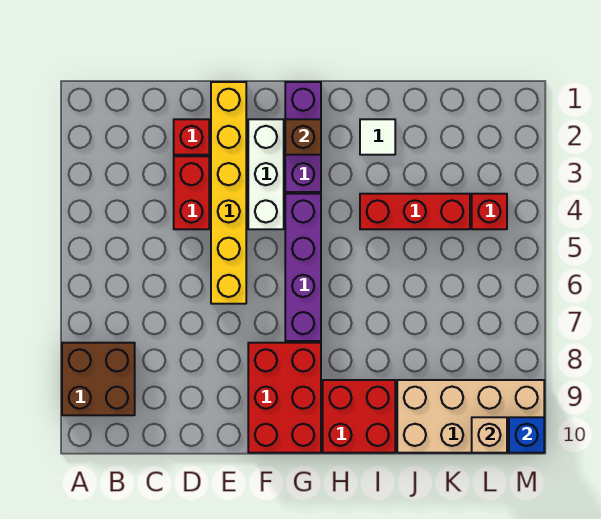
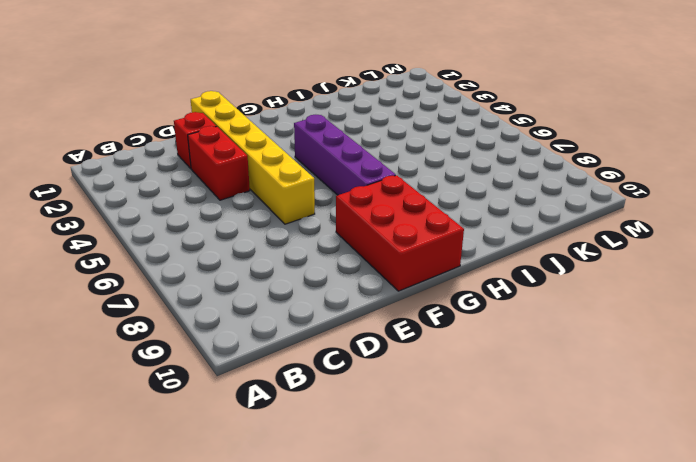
none -> brown brick A8:B9 level 1
none -> white brick F2:F4 level 1
none -> purple brick G1:G3 level 1

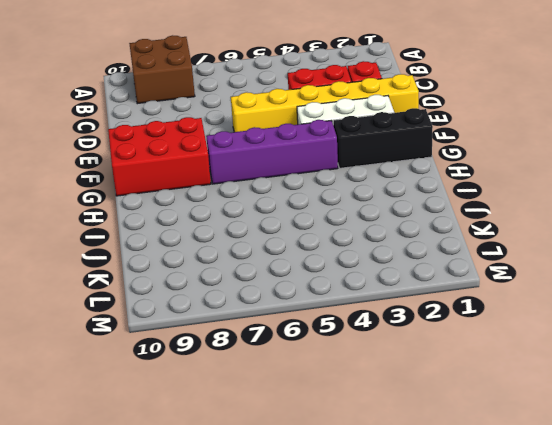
black brick G1:G3 level 1 -> purple brick G1:G3 level 1
none -> red brick H9:I10 level 1
none -> white tile I2 level 1
none -> red brick I4:K4 level 1

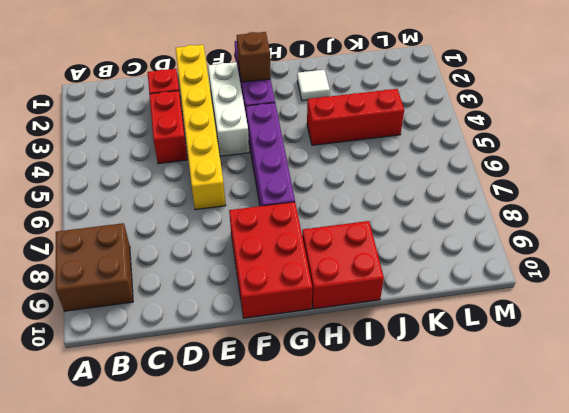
none -> tan brick J9:M10 level 1
none -> red brick L4 level 1
none -> tan brick L10 level 2

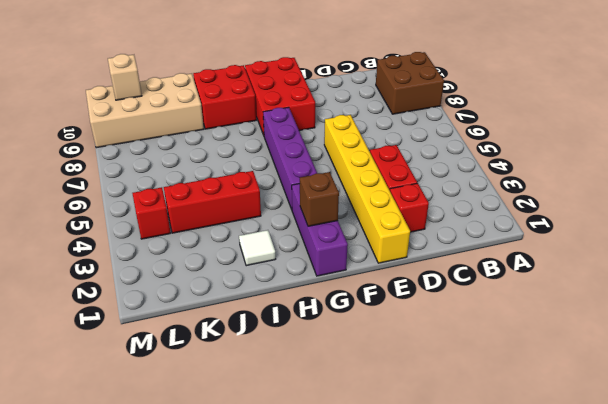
none -> white brick F2:F4 level 1
none -> blue brick M10 level 2

